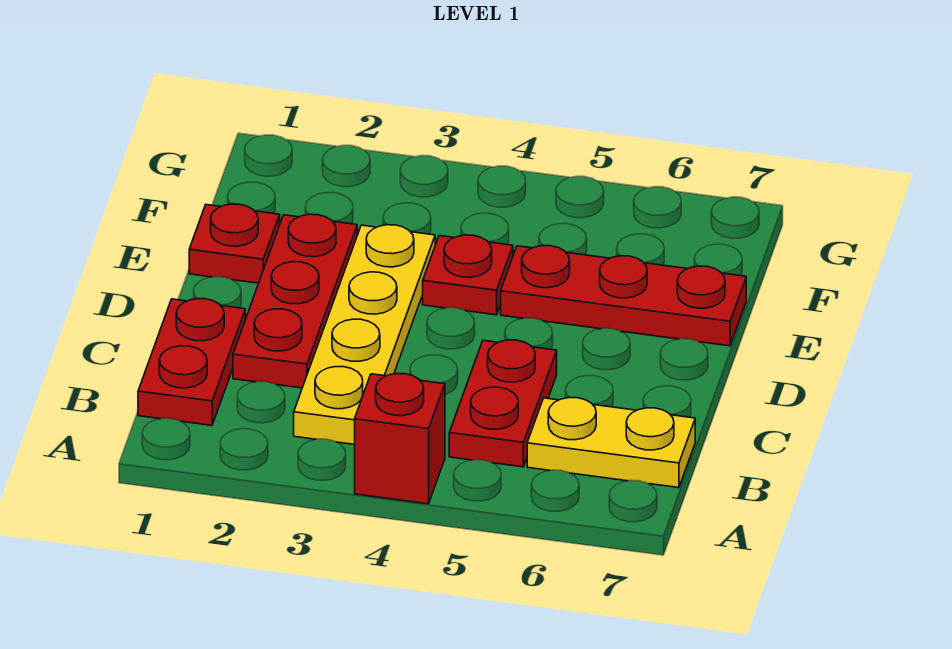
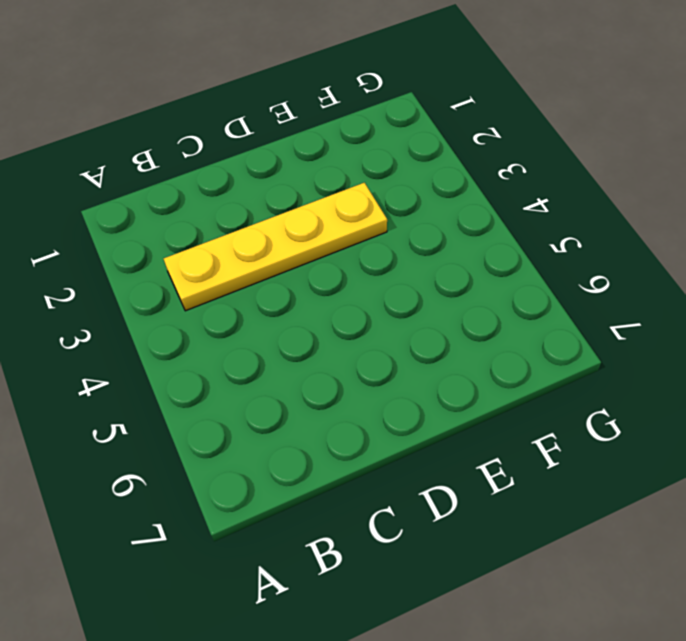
none -> red brick A4 level 1
none -> red plate B1:C1 level 1

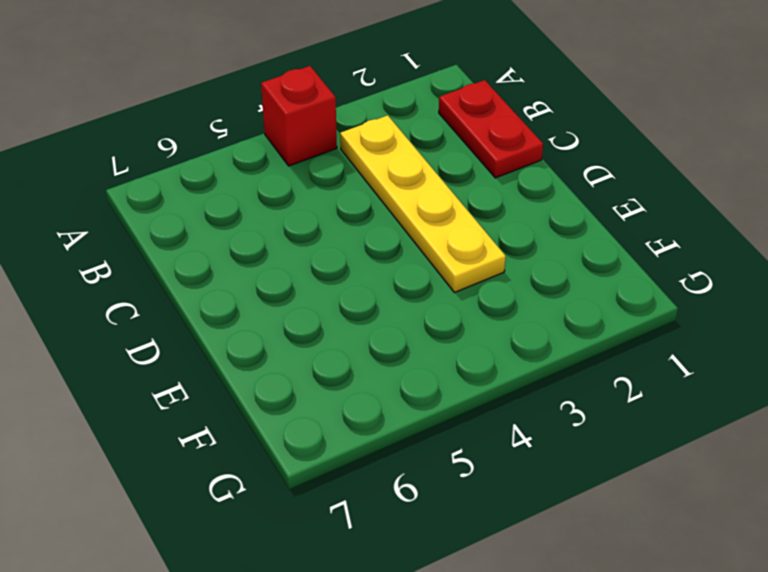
none -> red plate B5:C5 level 1
none -> yellow plate B6:B7 level 1

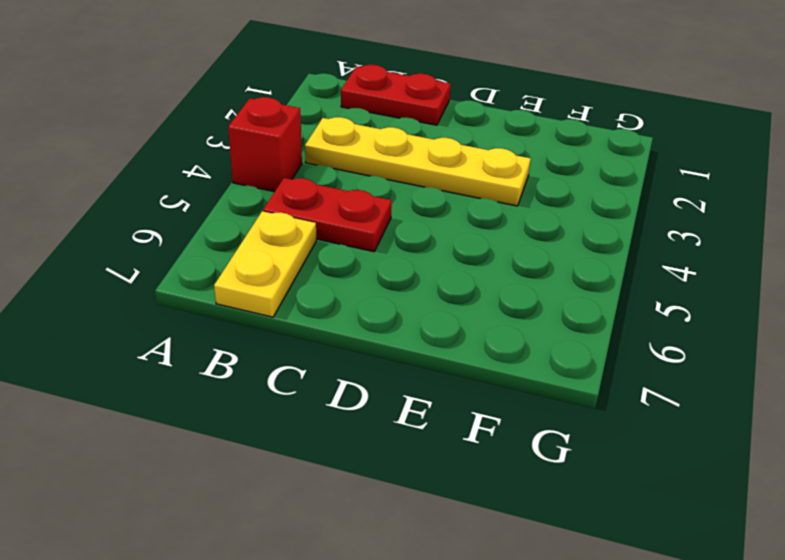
none -> red plate C2:E2 level 1
none -> red plate E1 level 1

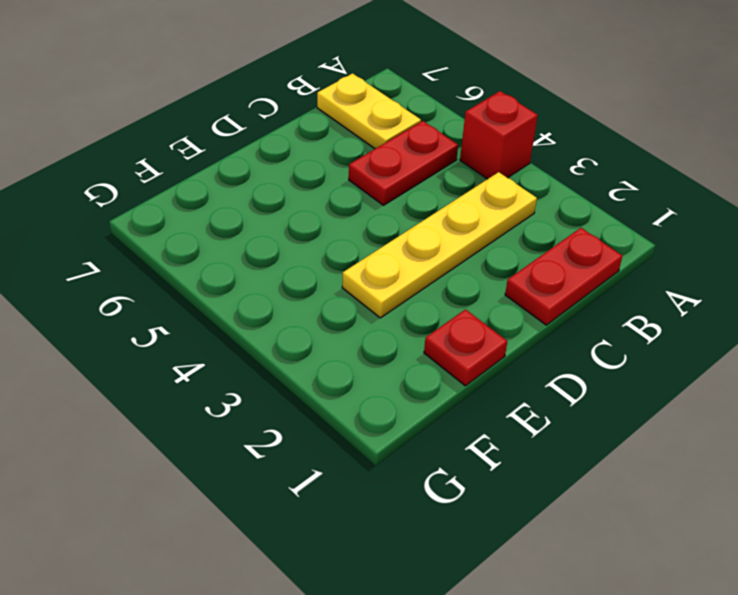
none -> red plate C2:E2 level 1
none -> red plate E4 level 1

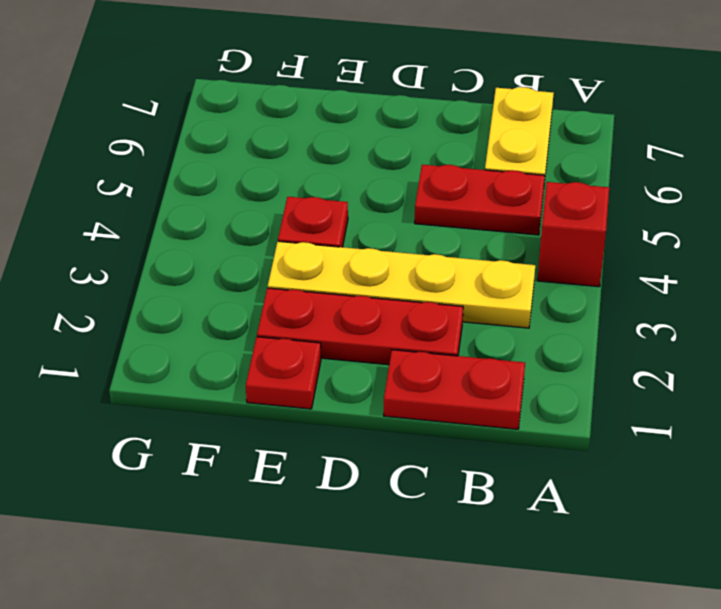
none -> red plate E5:E7 level 1

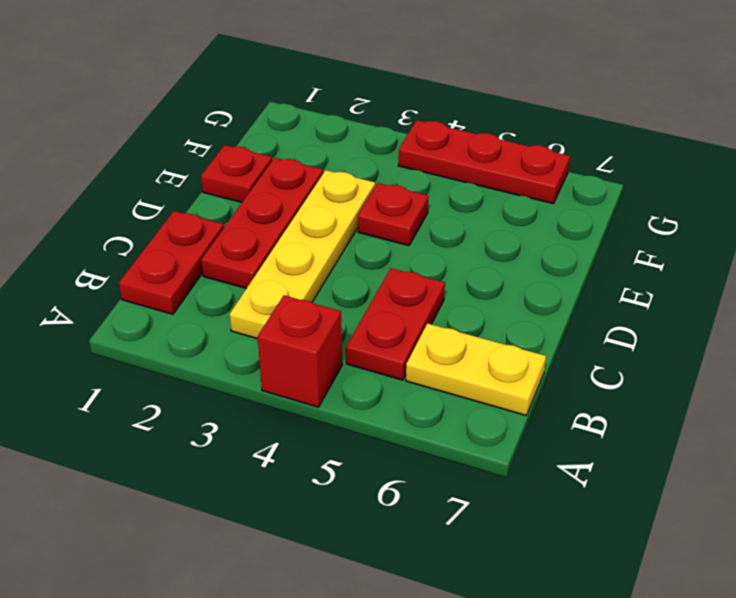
red plate G4:G6 level 1 -> red plate E5:E7 level 1

